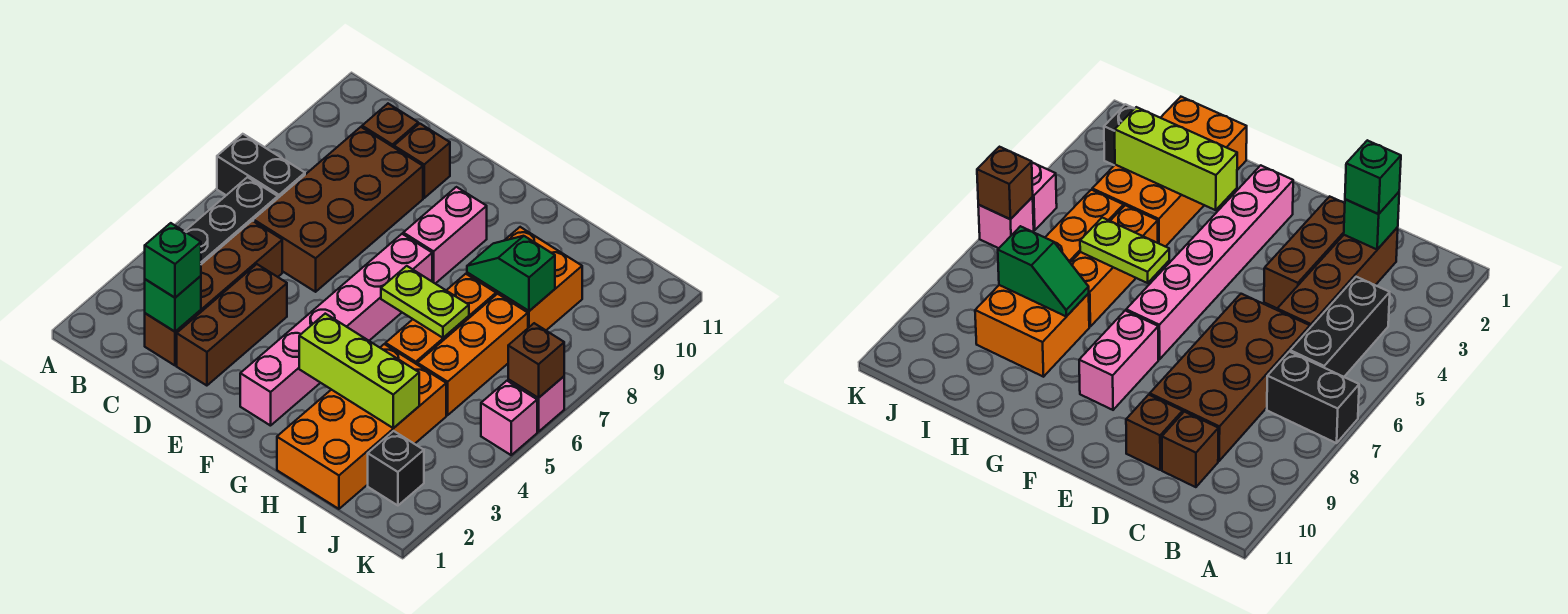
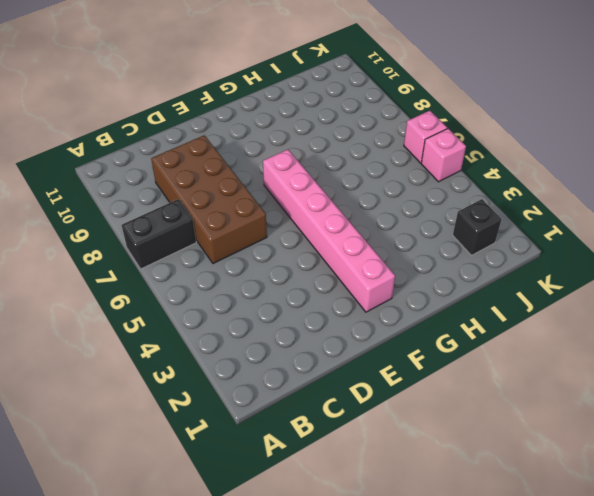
none -> black brick B4:B6 level 1
none -> brown brick C2:C5 level 1
none -> brown brick C10 level 1

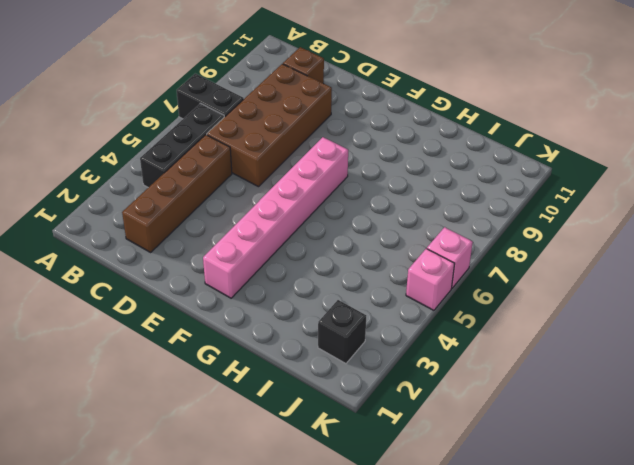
none -> brown brick D2:D4 level 1
none -> brown brick D10 level 1
none -> pink brick F8:F9 level 1

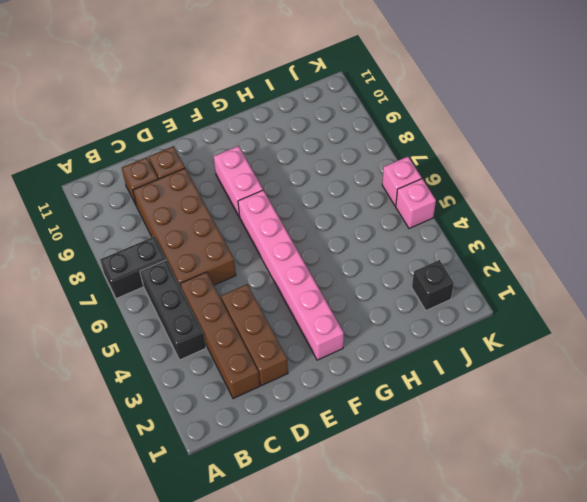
none -> orange brick H1:I4 level 1
none -> orange brick H5:H7 level 1
none -> orange brick H8:I9 level 1

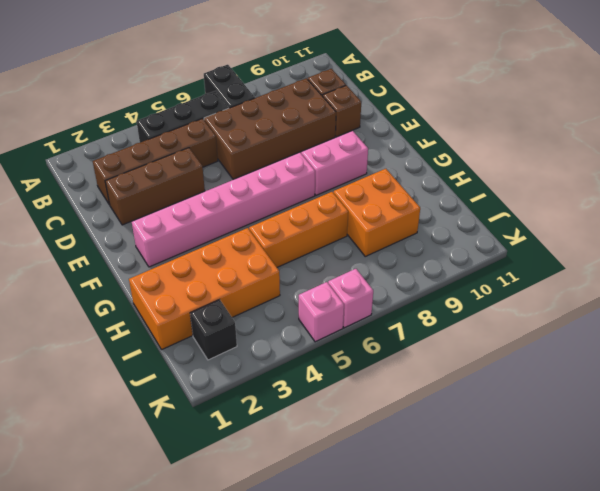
none -> orange brick I5:I7 level 1
none -> green brick C2 level 2
none -> lime brick G3:I3 level 2

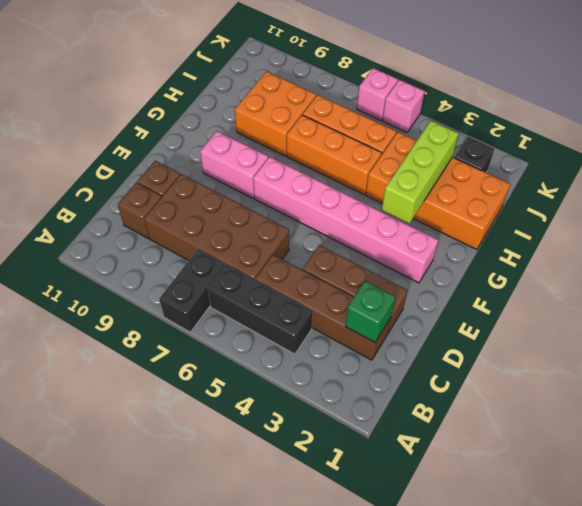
none -> lime plate G6:H6 level 2
none -> green slope H8:I8 level 2 top I
none -> brown brick K6 level 2

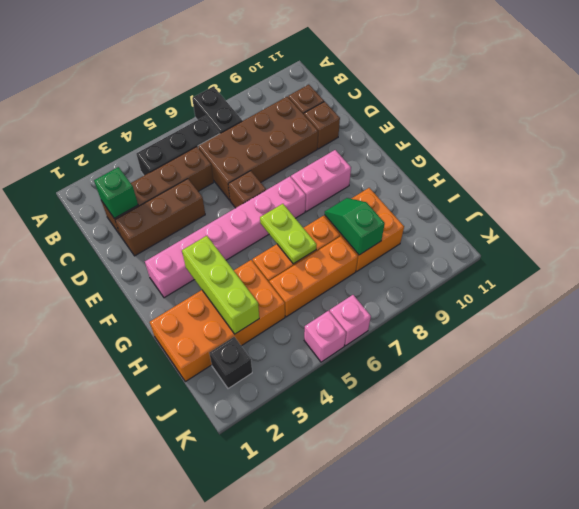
brown brick E6 level 1 -> brown brick K6 level 2
none -> green brick C2 level 3

